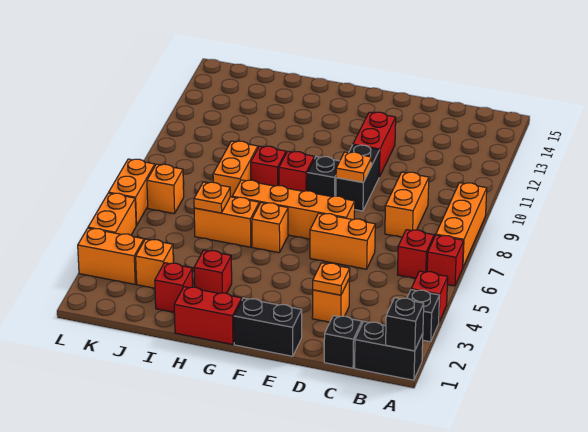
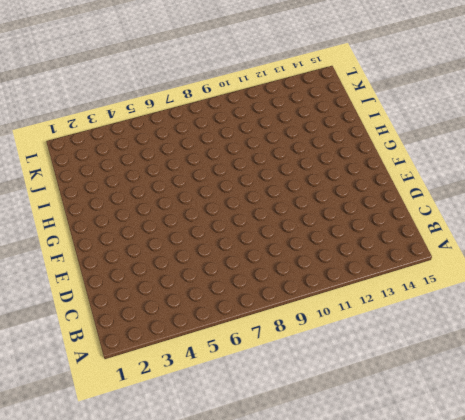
none -> black brick A1:B1 level 1
none -> black brick A3 level 1
none -> red brick A4 level 1
none -> red brick A6 level 1

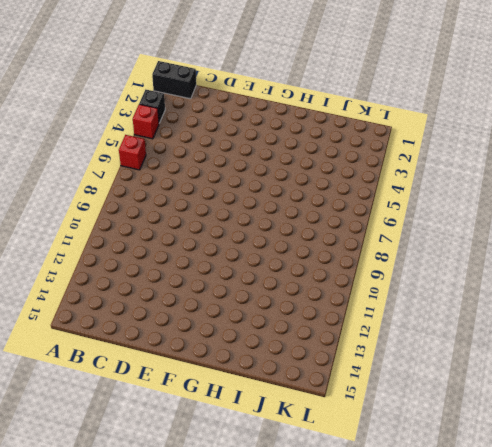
none -> orange brick A7:A9 level 1
none -> red brick B6 level 1
none -> black brick C1 level 1
none -> orange brick C8:C9 level 1

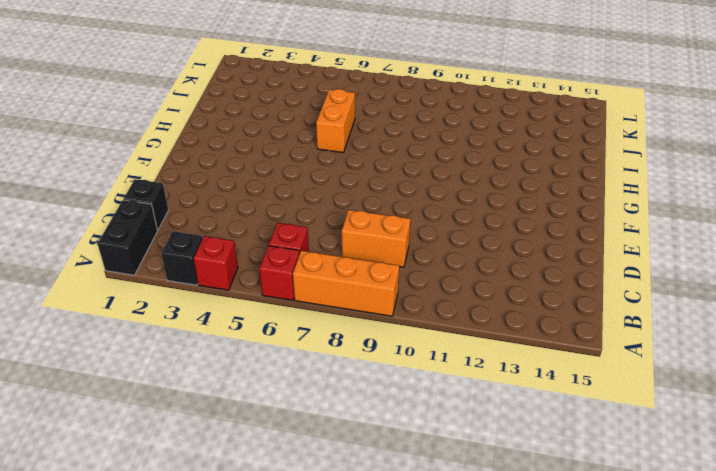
none -> orange brick D3 level 1
none -> orange brick D6:E6 level 1
none -> black brick E1:F1 level 1
none -> orange brick E7:H7 level 1

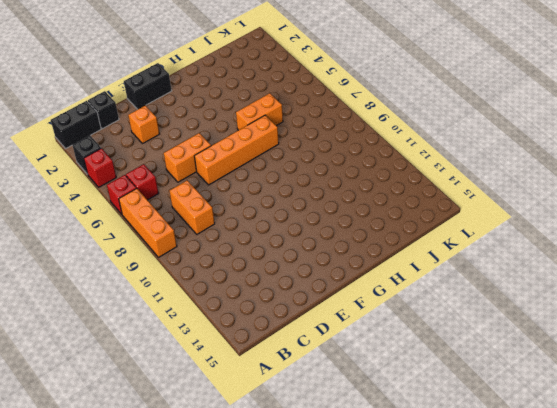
none -> black brick E9:E10 level 1
none -> red brick E11:E12 level 1
none -> black brick F9 level 1
none -> red brick G1:H1 level 1

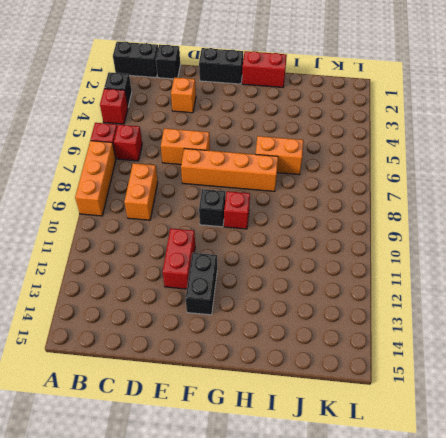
black brick F12:F13 level 1 -> black brick E9:E10 level 1
none -> orange brick G6 level 1
none -> red brick H3 level 1
none -> red brick H9 level 1
none -> red brick I2 level 1

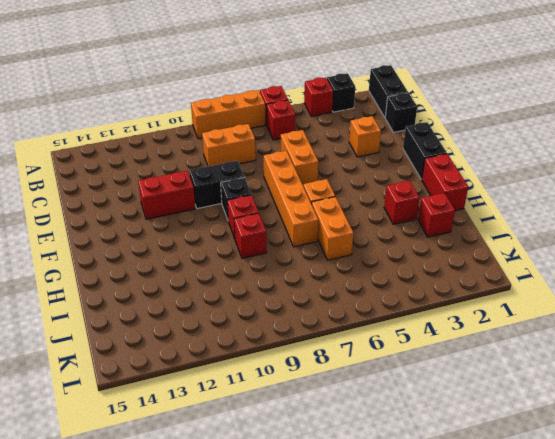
none -> orange brick I8:I9 level 1
none -> orange brick J3 level 1
none -> orange brick K3:L3 level 1
none -> orange brick K7 level 1

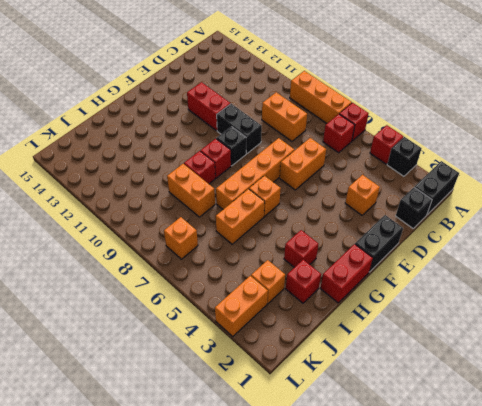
none -> orange brick L4:L5 level 1
none -> orange brick L6:L7 level 1
none -> black brick A1 level 2
none -> orange plate D3 level 2

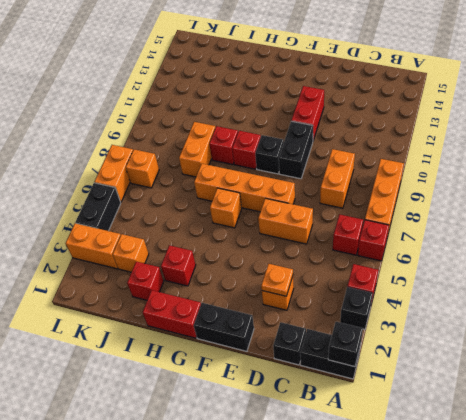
black brick L4:L5 level 1 -> orange brick L4:L5 level 1
none -> orange brick H6:I6 level 1
none -> orange plate E9 level 2
none -> orange plate I6 level 2

